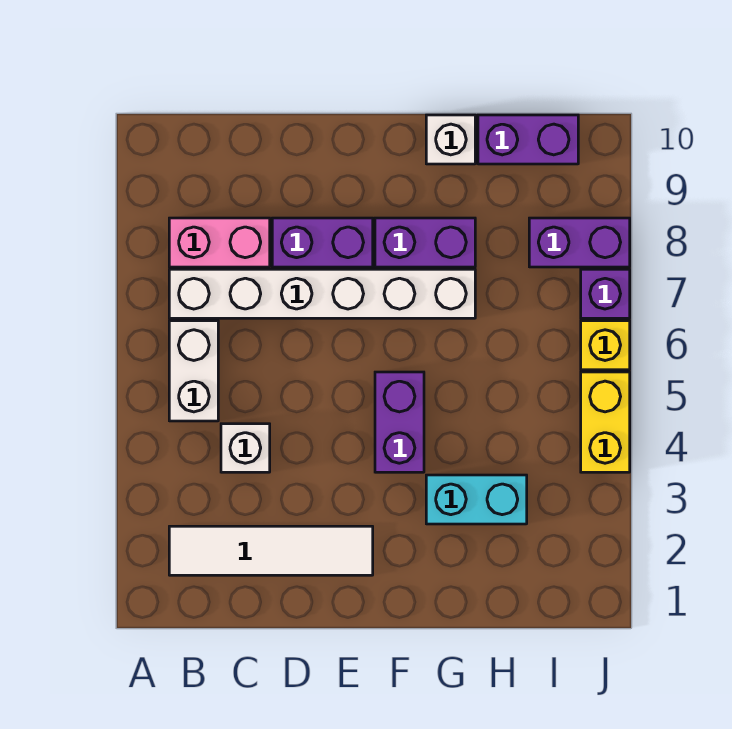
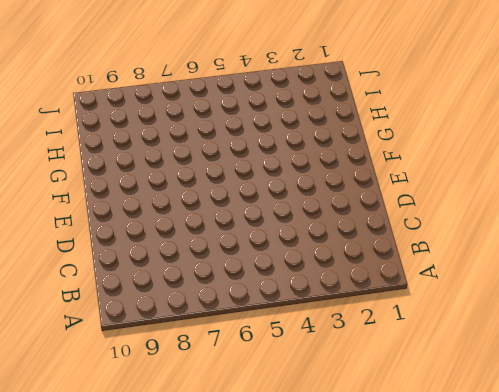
none -> white tile B2:E2 level 1
none -> white brick B5:B6 level 1
none -> white brick B7:G7 level 1

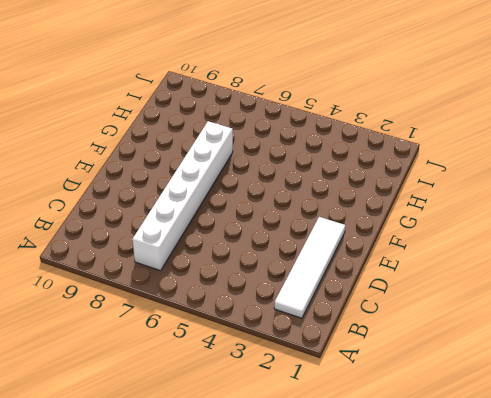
none -> white brick B5:B6 level 1
none -> pink brick B8:C8 level 1
none -> white brick C4 level 1

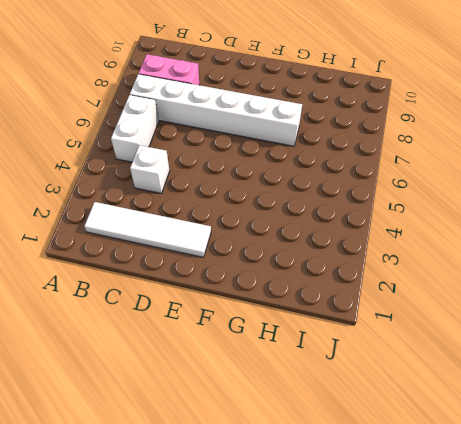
none -> purple brick D8:E8 level 1
none -> purple brick F4:F5 level 1
none -> purple brick F8:G8 level 1

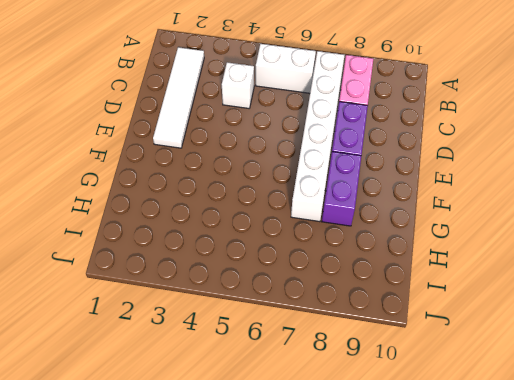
none -> purple brick F4:F5 level 1
none -> cyan brick G3:H3 level 1
none -> white brick G10 level 1

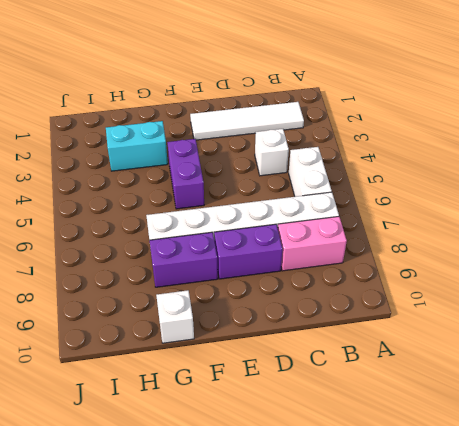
none -> purple brick H10:I10 level 1
none -> purple brick I8:J8 level 1
none -> yellow brick J4:J5 level 1

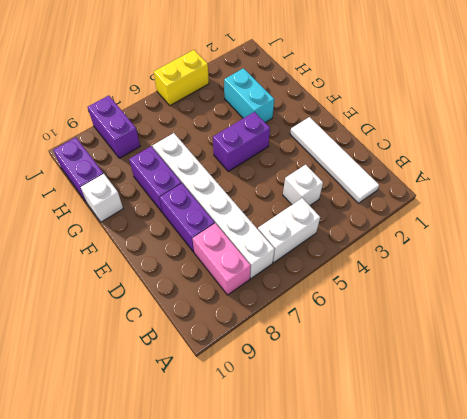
none -> yellow brick J6 level 1
none -> purple brick J7 level 1

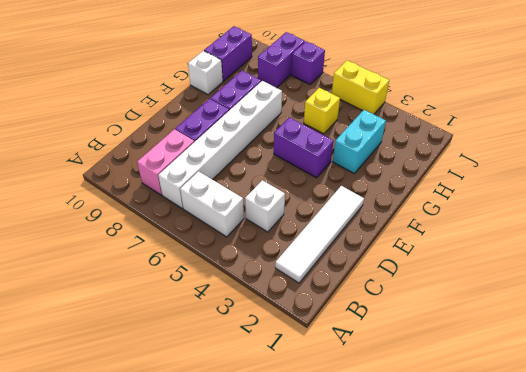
yellow brick H5 level 1 -> yellow brick J6 level 1

